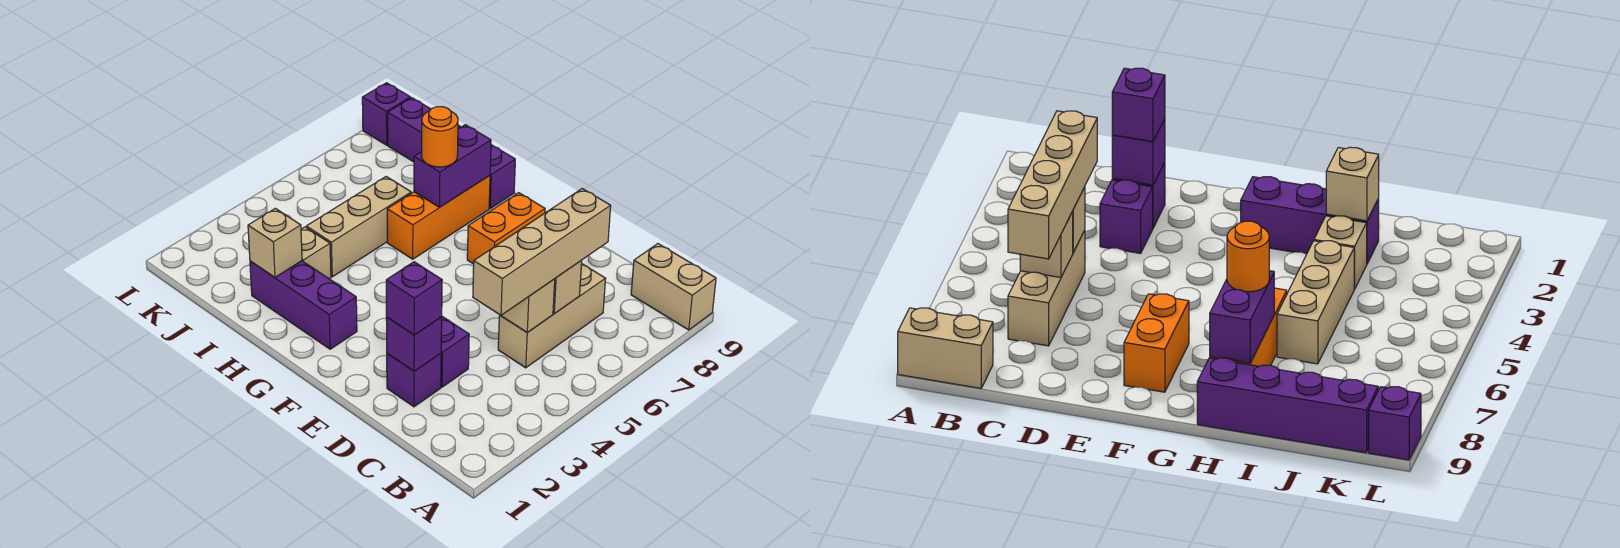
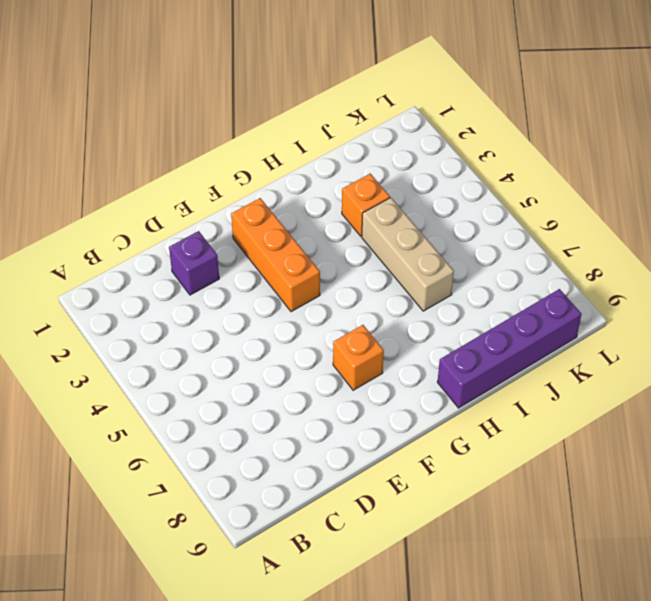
orange brick F2:F4 level 1 -> orange brick H6:H8 level 1
orange brick F7 level 1 -> orange brick F7:F8 level 1
orange brick I3 level 1 -> tan brick I3 level 1
none -> tan brick A9:B9 level 1
none -> tan brick C5:C7 level 1
none -> purple brick D3 level 1

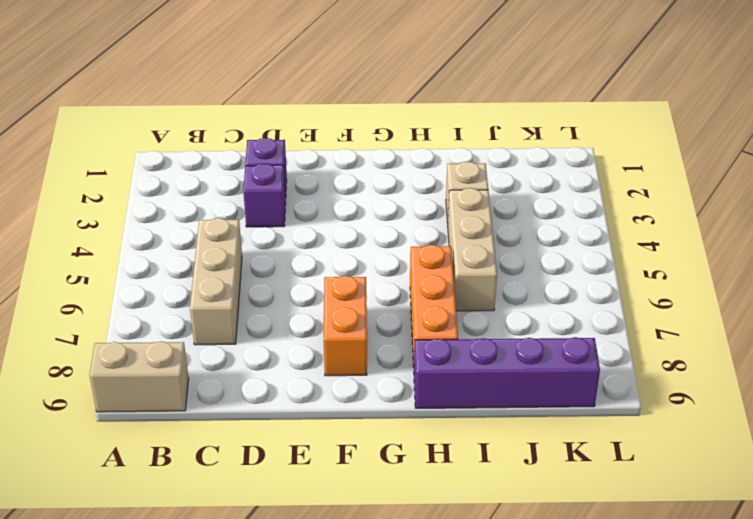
none -> purple brick G2:I2 level 1
none -> purple brick L9 level 1
none -> tan brick C5 level 2

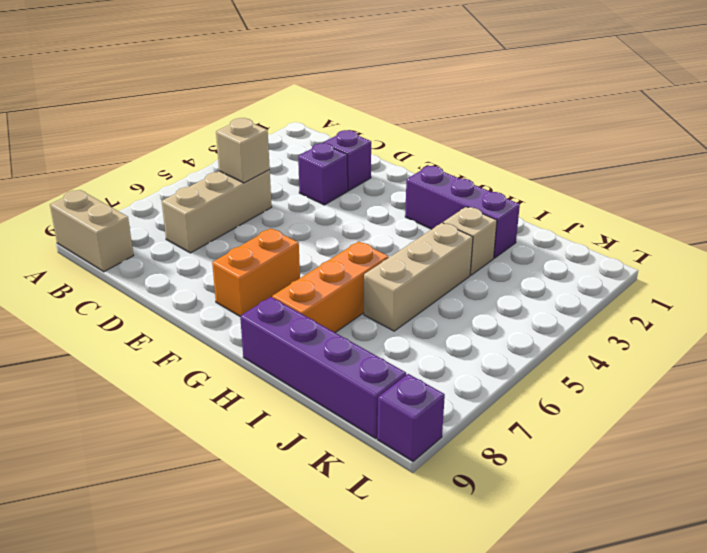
none -> tan brick C6 level 2
none -> purple brick D2 level 2
none -> purple brick H7:H8 level 2

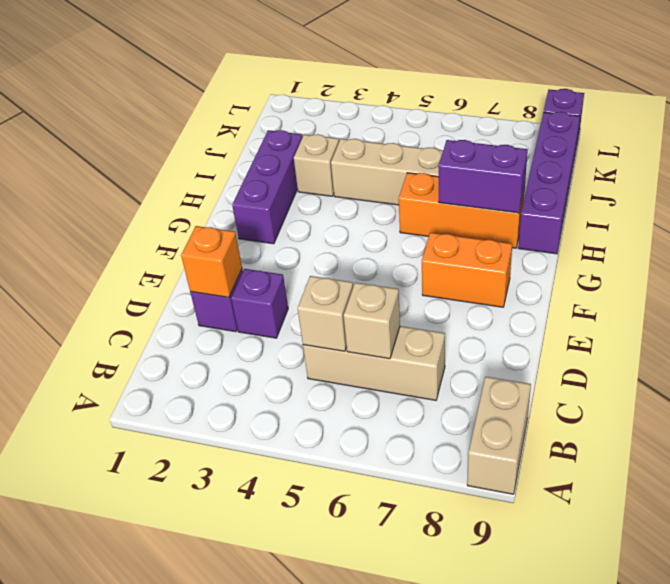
orange brick D2 level 2 -> purple brick D2 level 2
none -> tan brick I2 level 2
none -> tan brick C4:C7 level 3
none -> purple brick D2 level 3

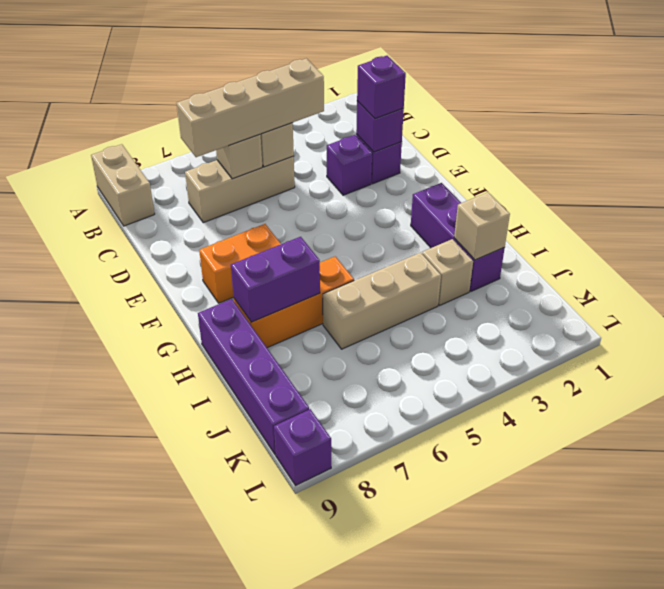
none -> orange round brick H7 level 3

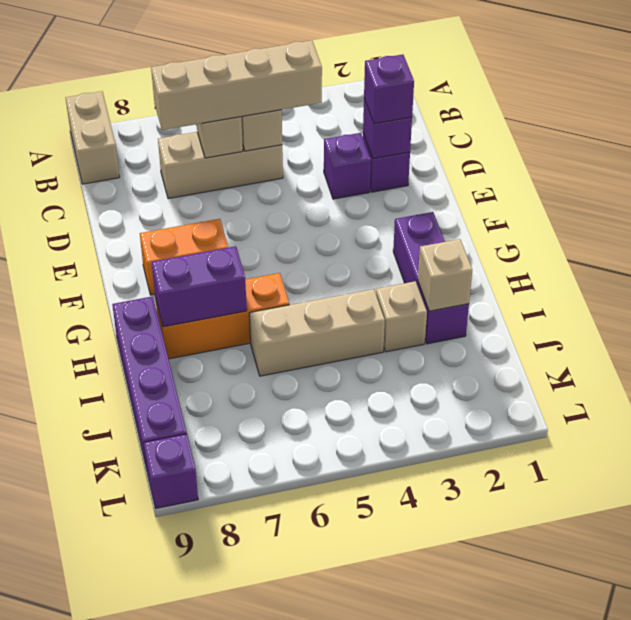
none -> orange round brick H7 level 3

